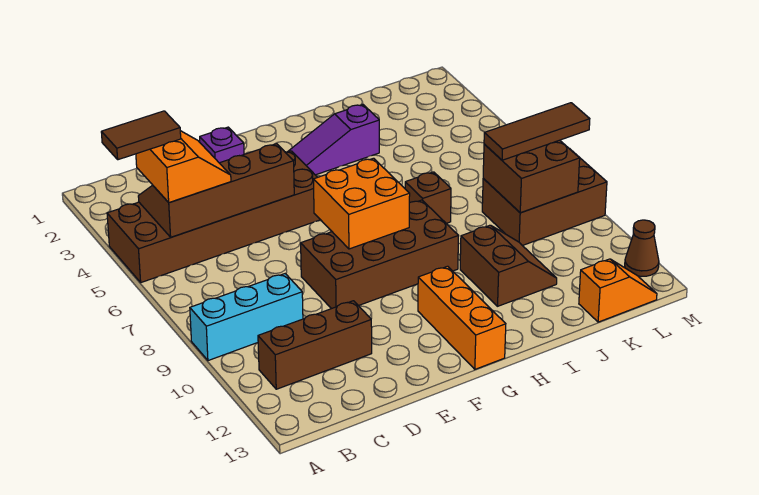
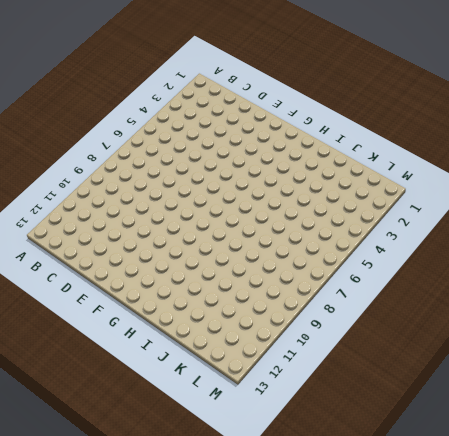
none -> brown brick A4:F5 level 1
none -> cyan brick A9:C9 level 1
none -> brown brick B11:D11 level 1

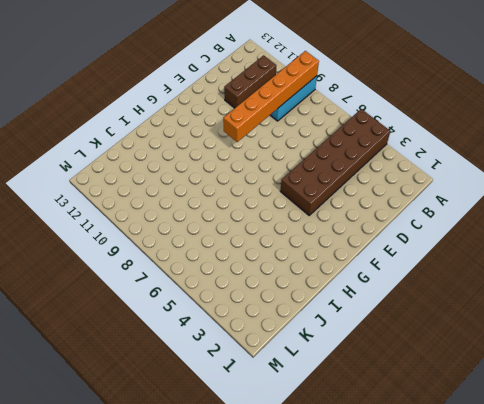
orange brick A9:F9 level 2 -> none
none -> purple brick E2 level 1
none -> brown brick E8:H9 level 1
none -> purple slope G3:I3 level 1 top I

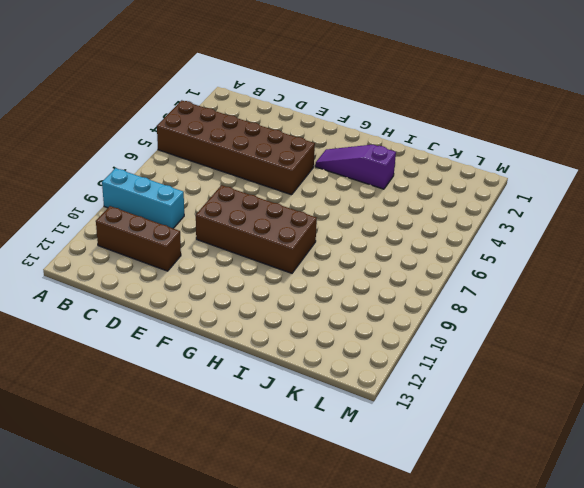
none -> purple brick E2 level 1
none -> orange brick G11:G13 level 1
none -> brown brick I7 level 1

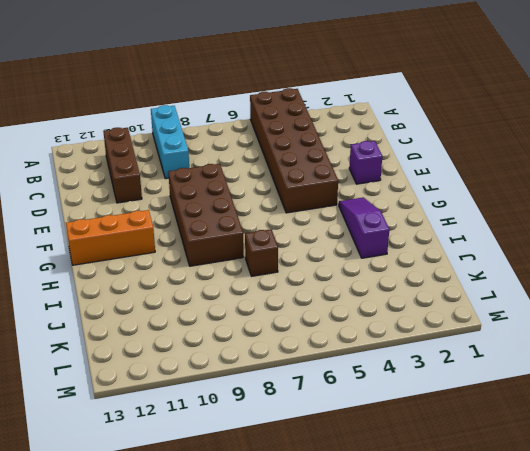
none -> brown slope I10:J11 level 1 top I
none -> brown brick K8:M9 level 1
none -> orange slope K13:L13 level 1 top K

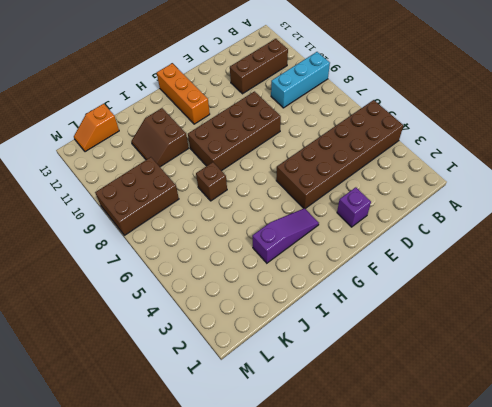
none -> brown cone M12 level 1
none -> brown slope B4:E5 level 2 top 5
none -> orange brick F7:G8 level 2

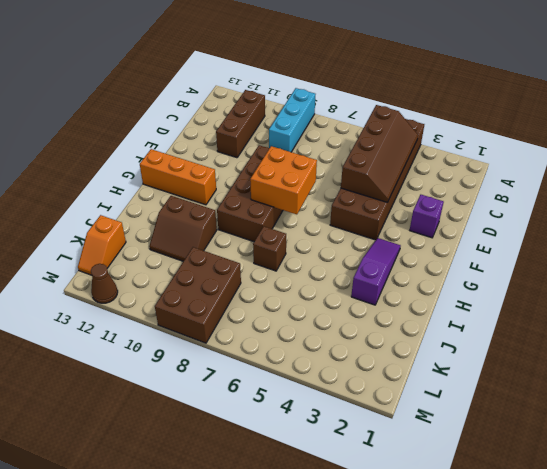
none -> brown brick K8:L9 level 2
none -> orange slope B4:C5 level 3 top B
none -> brown tile K8:M8 level 3

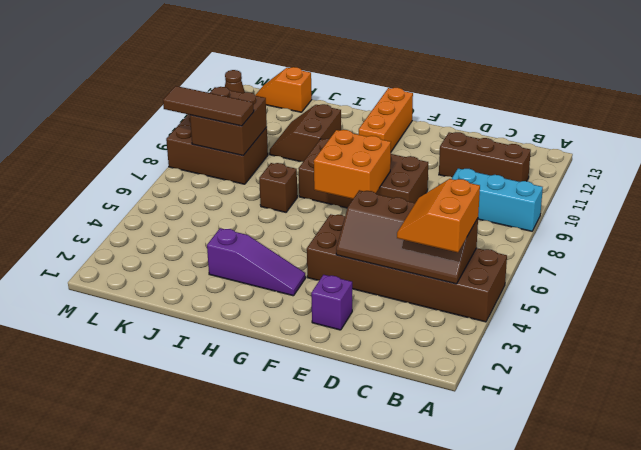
none -> brown tile A4:B4 level 4

